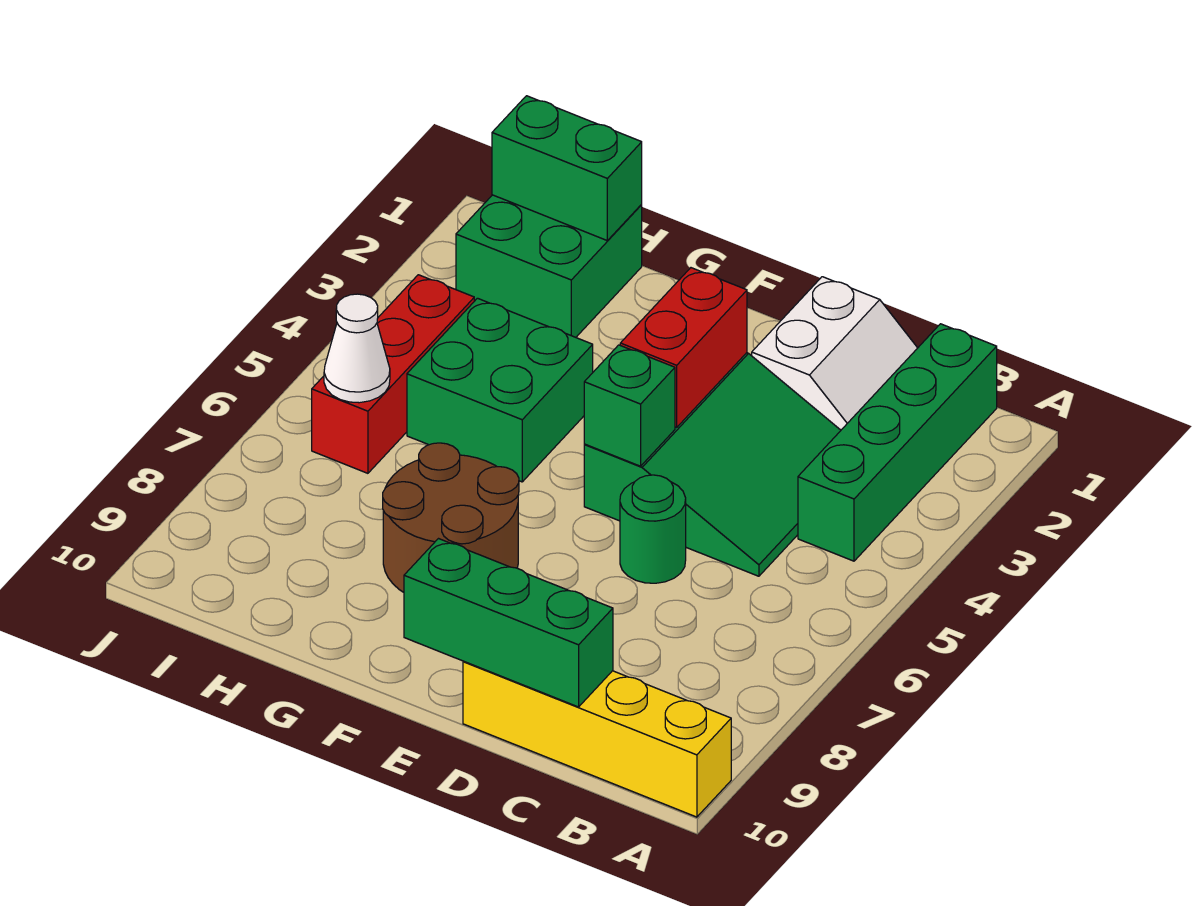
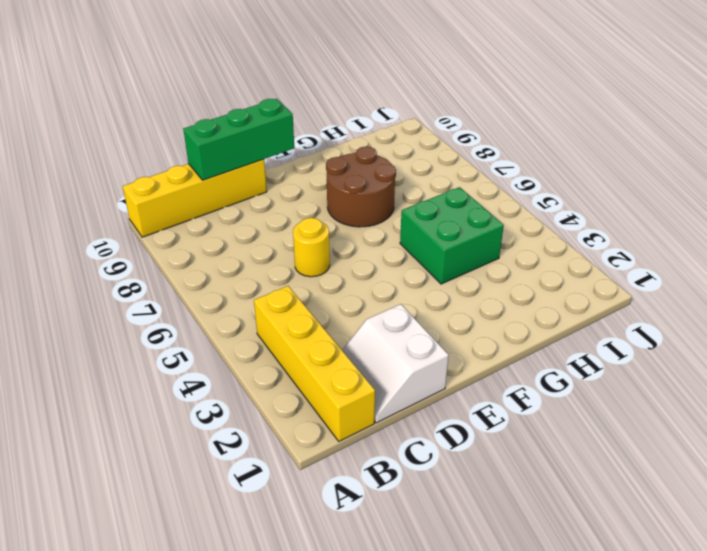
yellow brick B1:B4 level 1 -> green brick B1:B4 level 1
yellow round brick D6 level 1 -> green round brick D6 level 1
none -> green slope C3:E5 level 1 top E
none -> green brick H1:I2 level 1
none -> red brick I4:I6 level 1

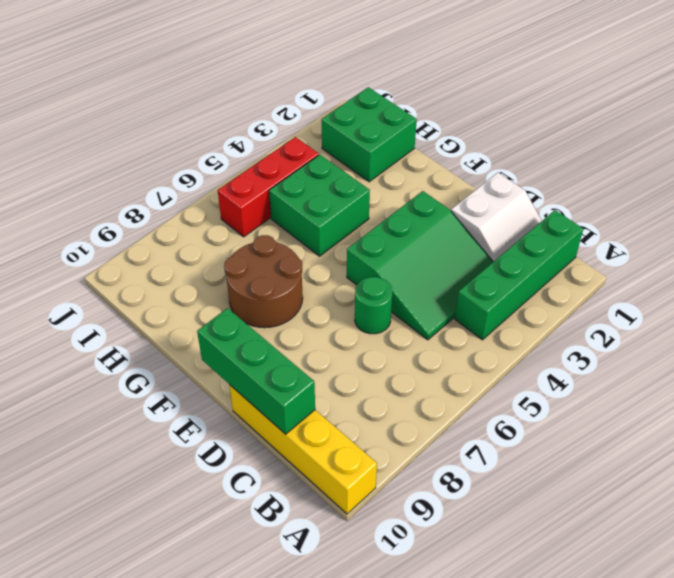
none -> red brick E3:E4 level 2
none -> green brick E5 level 2
none -> green brick H1:I1 level 2

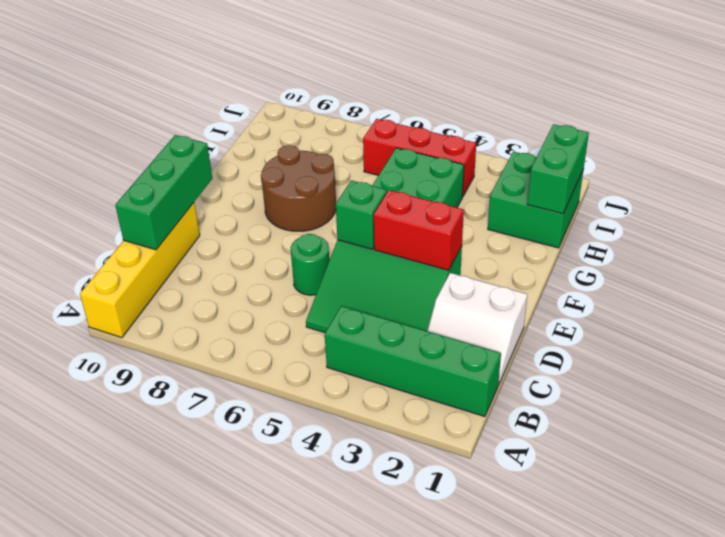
none -> white cone I6 level 2

